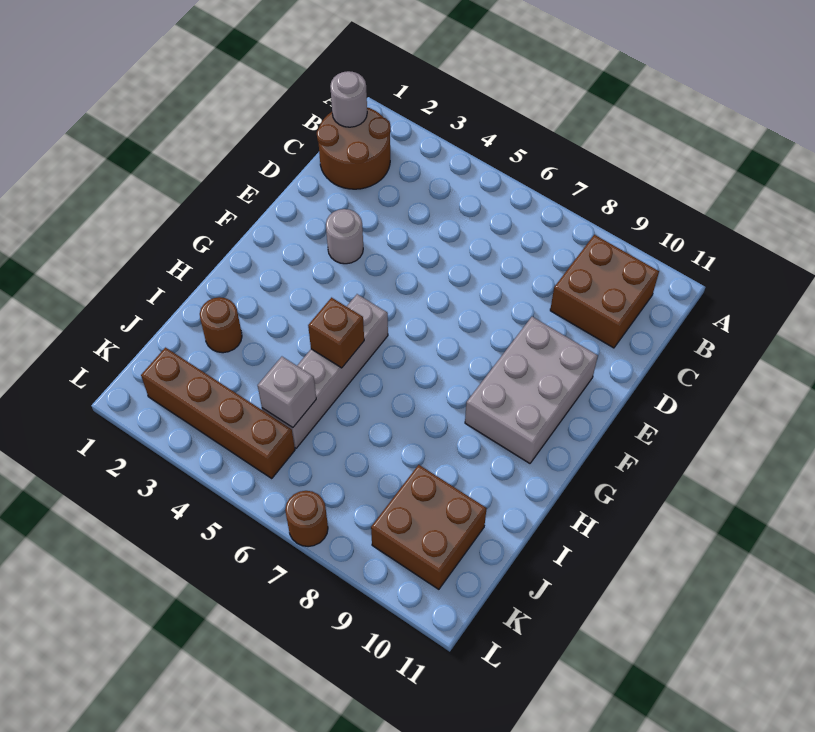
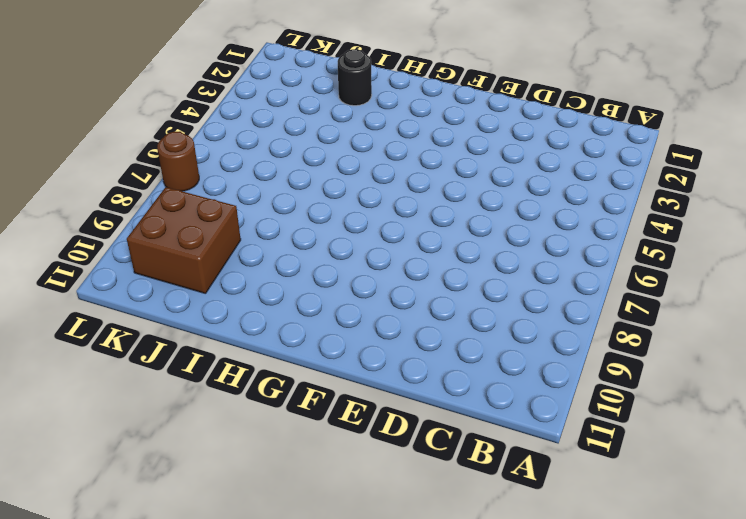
black round brick I2 level 1 -> brown round brick I2 level 1
none -> brown round brick B1:C2 level 1
none -> brown brick B9:C10 level 1
none -> grey round brick E3 level 1

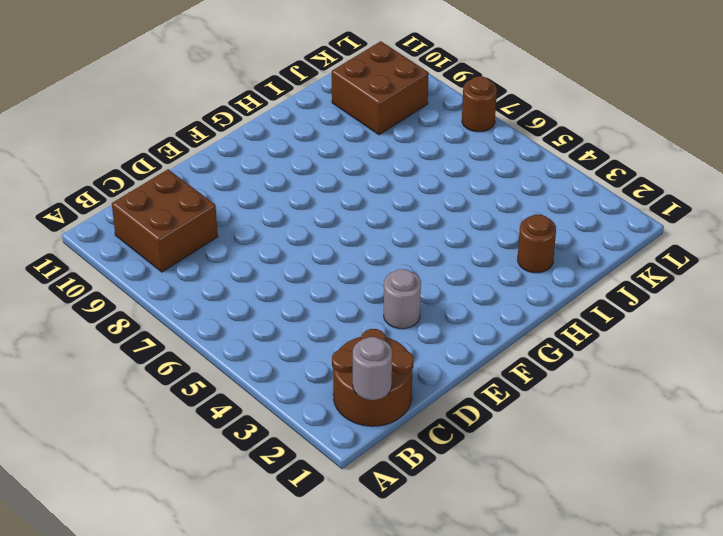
none -> grey brick E9:G10 level 1
none -> grey brick G5:J5 level 1
none -> brown brick K2:K5 level 1

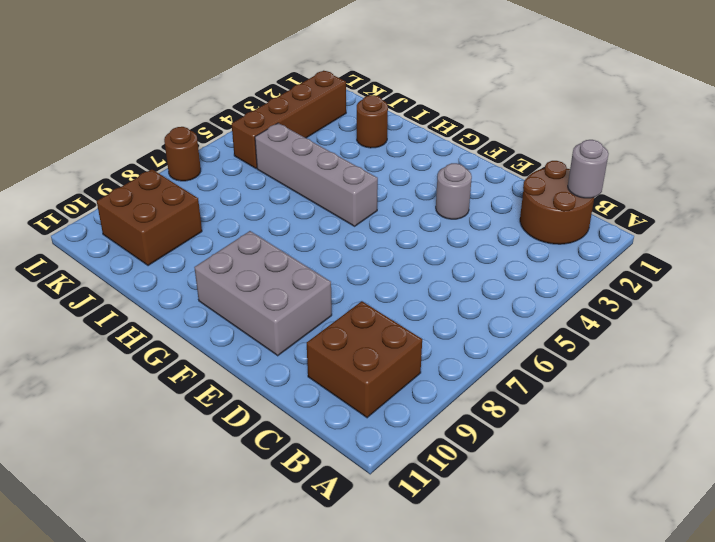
none -> brown brick H5 level 2
none -> grey brick J5 level 2

